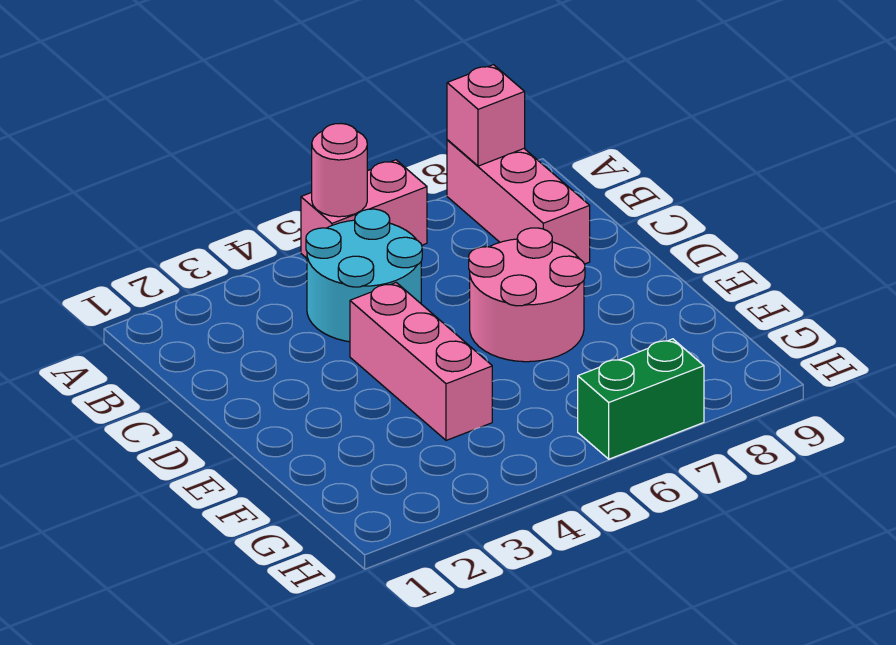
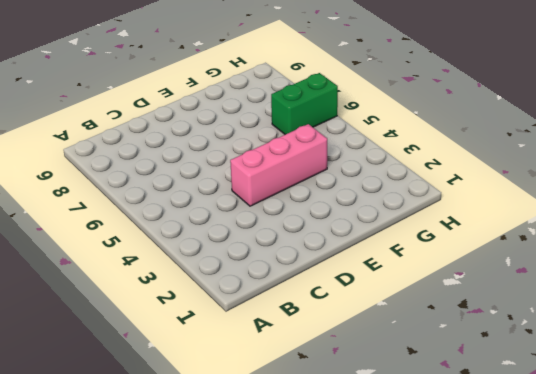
green brick G6:H6 level 1 -> green brick H6:H7 level 1
none -> pink brick A5:A6 level 1
none -> pink brick A8:C8 level 1

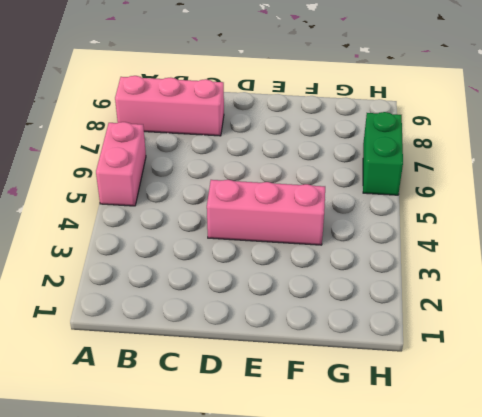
none -> cyan round brick B4:C5 level 1
none -> pink round brick D6:E7 level 1

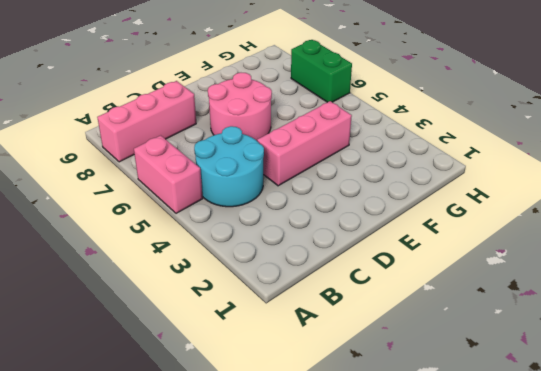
none -> pink round brick A5 level 2
none -> pink brick A8 level 2

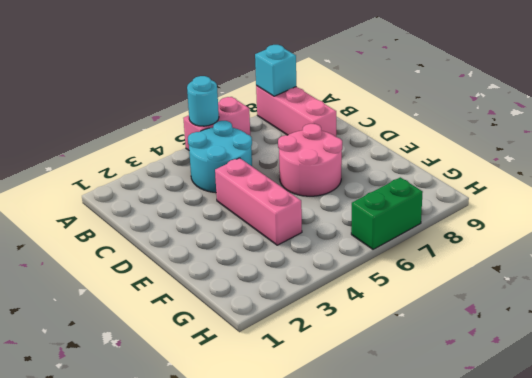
cyan round brick A5 level 2 -> pink round brick A5 level 2
cyan brick A8 level 2 -> pink brick A8 level 2

